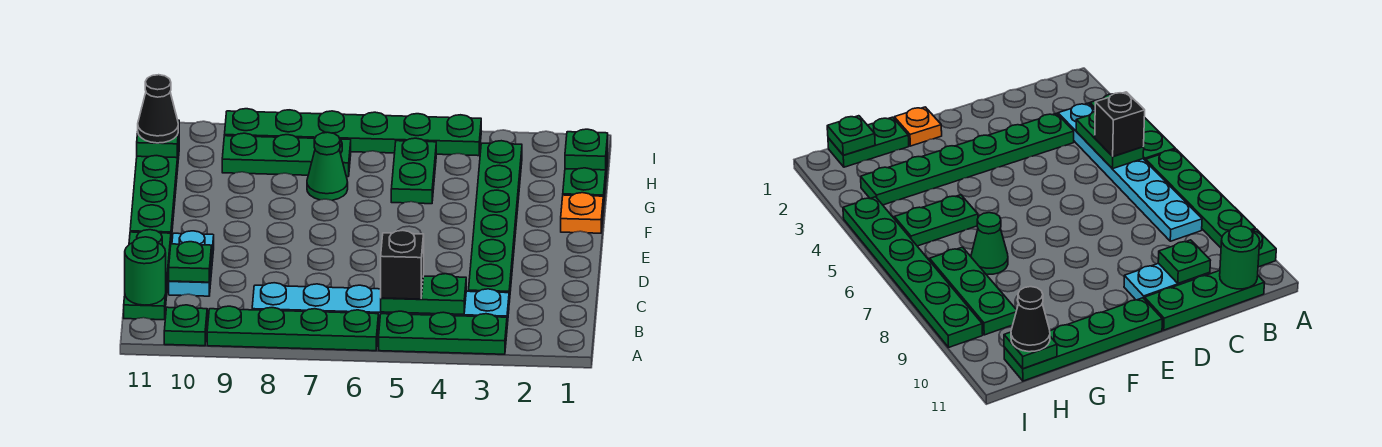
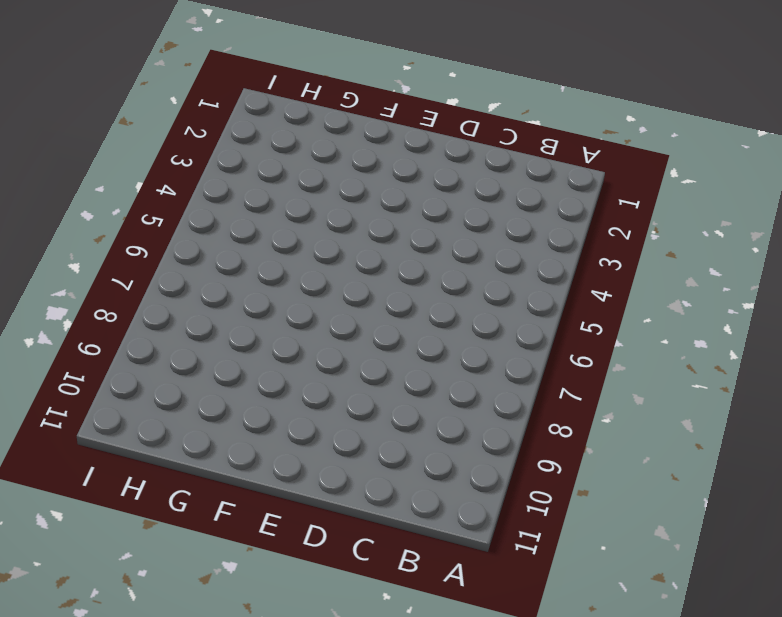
none -> green plate A3:A5 level 1
none -> green plate A6:A9 level 1
none -> green plate A10 level 1

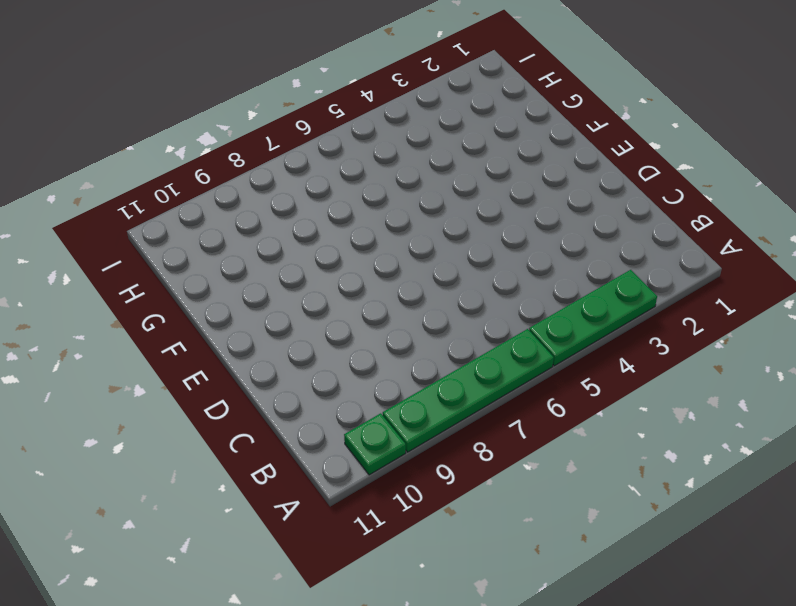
none -> cyan plate B3:B8 level 1
none -> green plate B11:D11 level 1
none -> green plate C3:H3 level 1

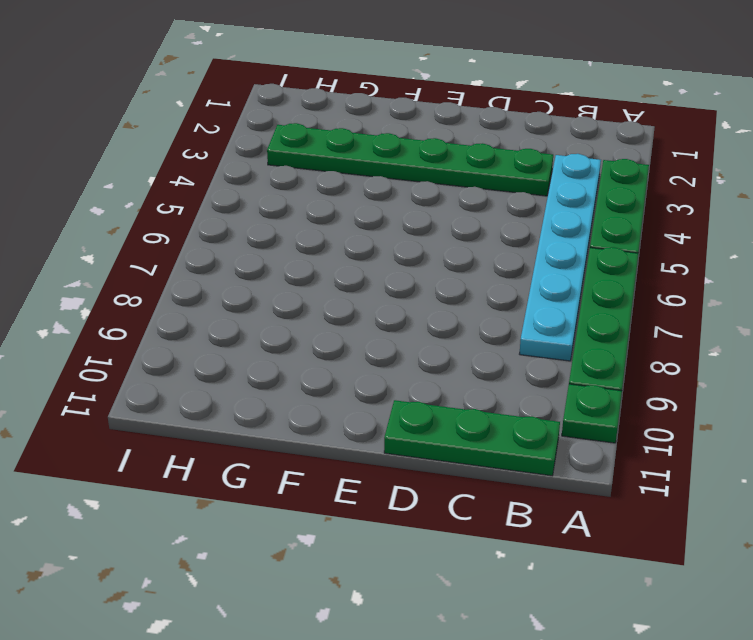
none -> cyan plate C10:D10 level 1
none -> green plate E11:H11 level 1
none -> orange plate F1 level 1

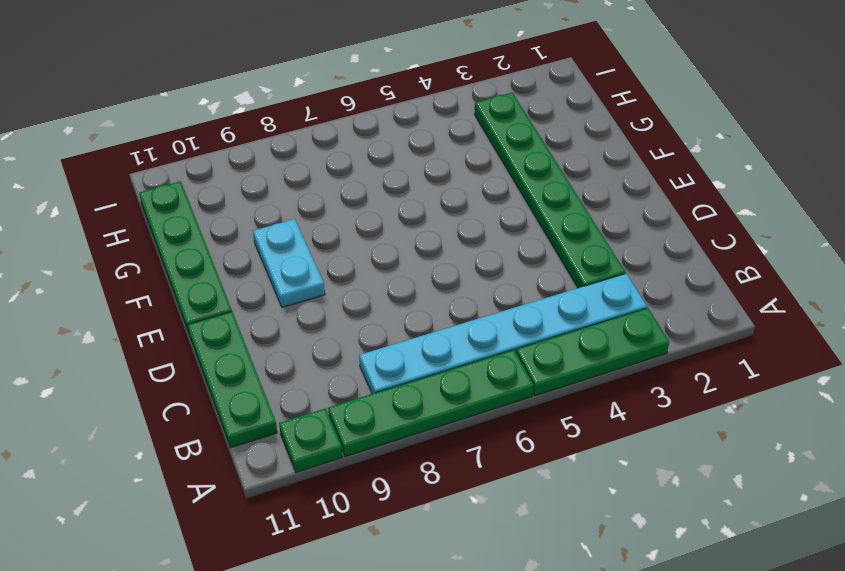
cyan plate E9:F9 level 1 -> cyan plate C10:D10 level 1
none -> orange plate F1 level 1
none -> green plate G1:H1 level 1
none -> green plate G5:H5 level 1

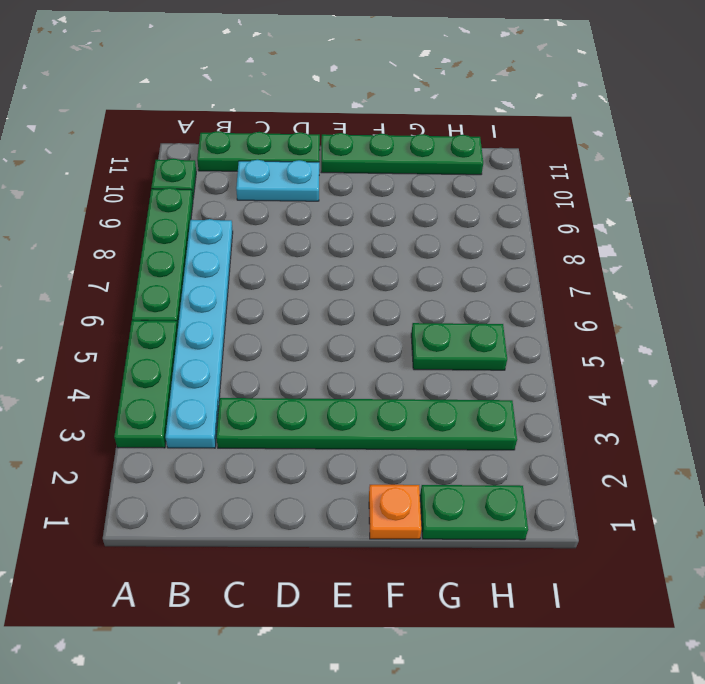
none -> green cone G7 level 1
none -> green plate H7:H9 level 1
none -> green plate I4:I9 level 1

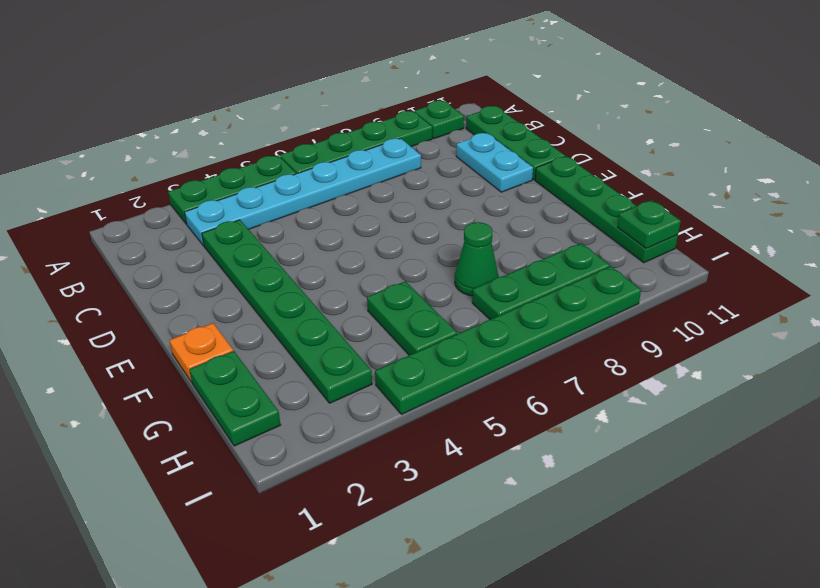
none -> green plate B4:B5 level 2
none -> green round brick B11 level 2
none -> green plate C10 level 2

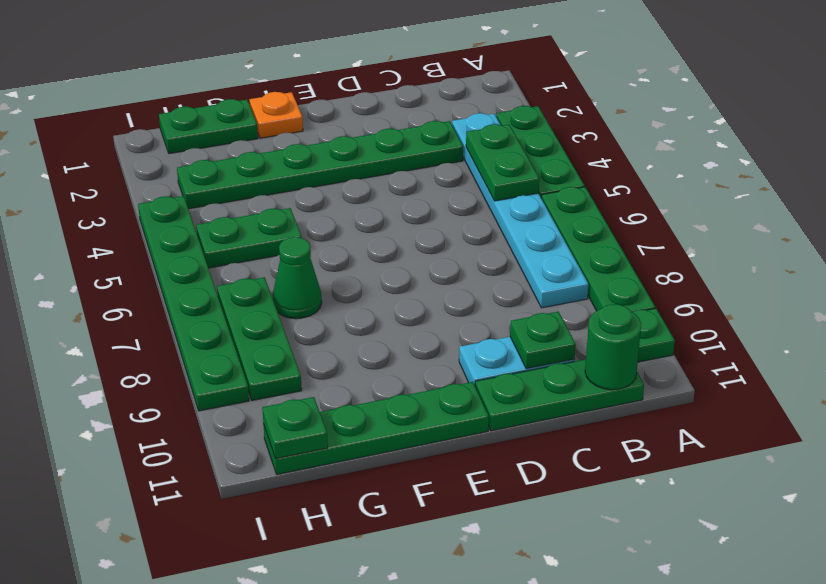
none -> green plate H1 level 2
none -> black brick B5 level 3
none -> black cone H11 level 3

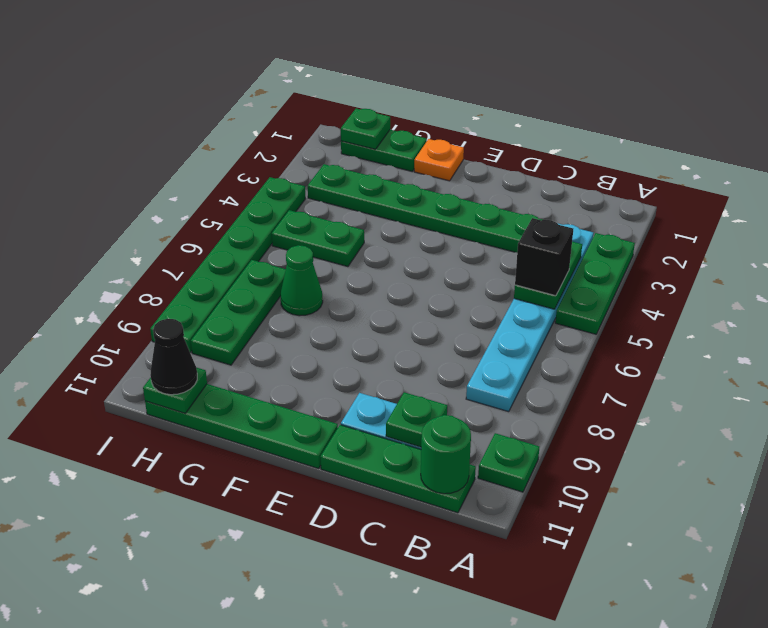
none -> green plate A6:A9 level 1

